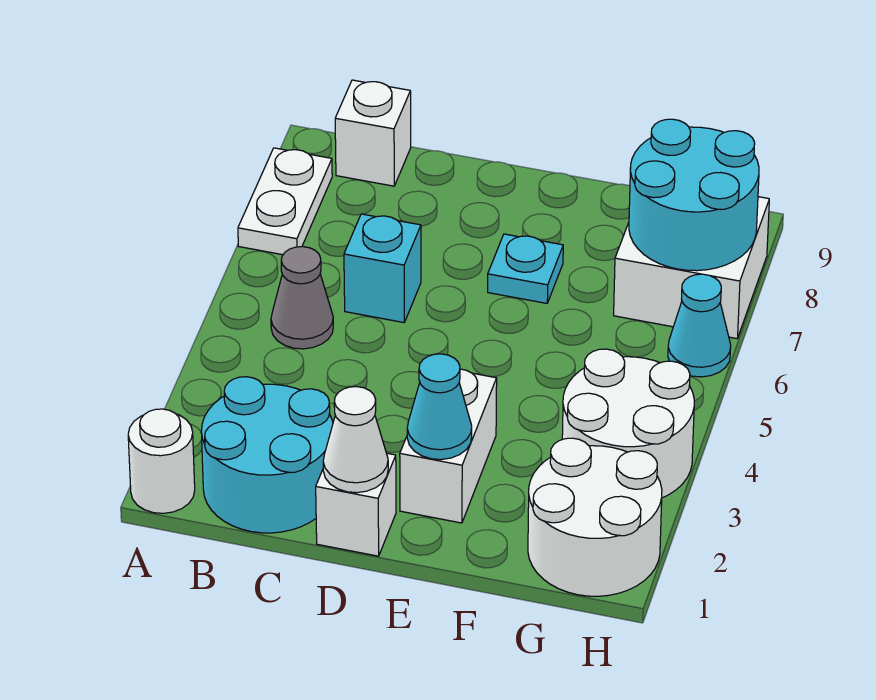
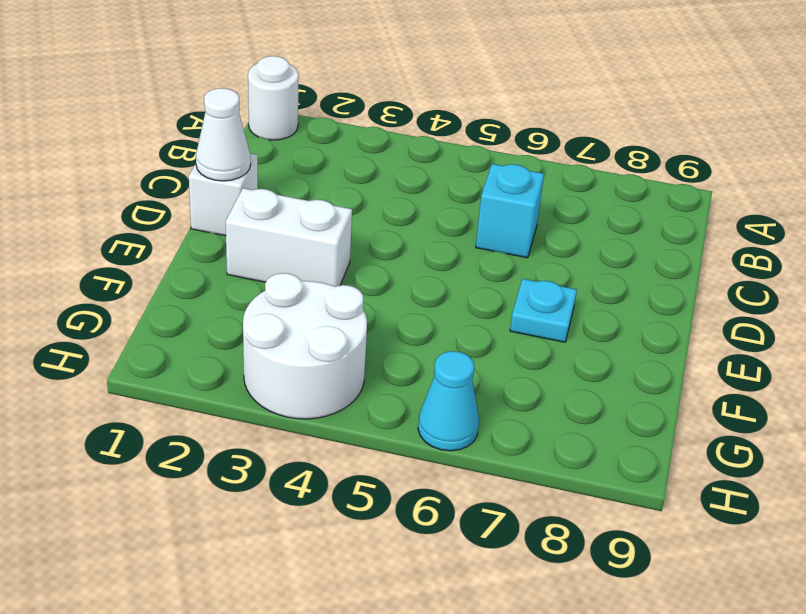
none -> white plate A7:A8 level 1
none -> cyan round brick B1:C2 level 1
none -> grey cone B5 level 1

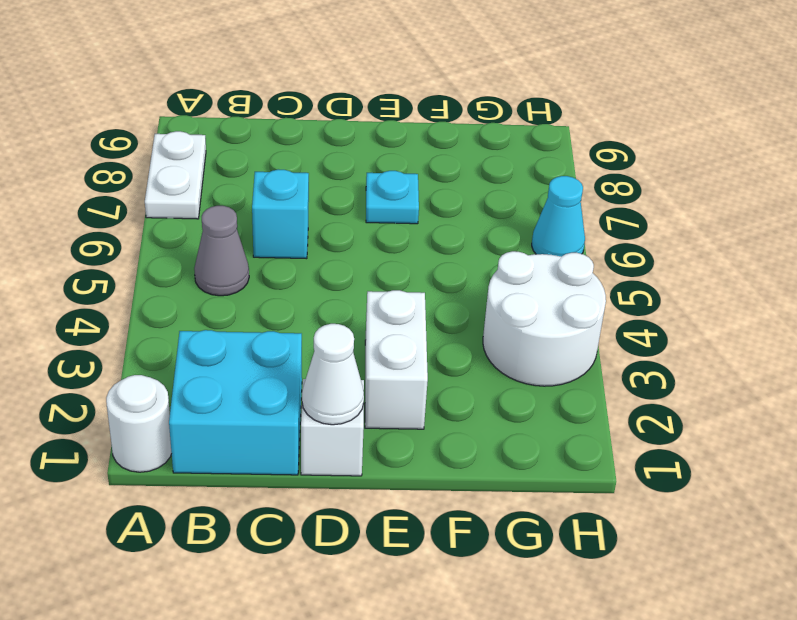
cyan brick B1:C2 level 1 -> cyan round brick B1:C2 level 1
none -> white brick B9 level 1
none -> white round brick G1:H2 level 1
none -> white brick G7:H8 level 1

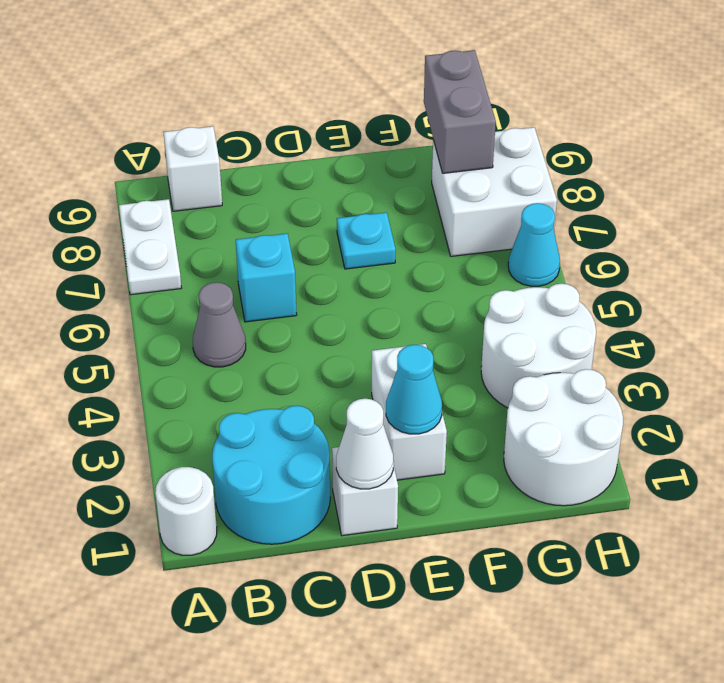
grey brick G8:G9 level 2 -> cyan round brick G7:H8 level 2

